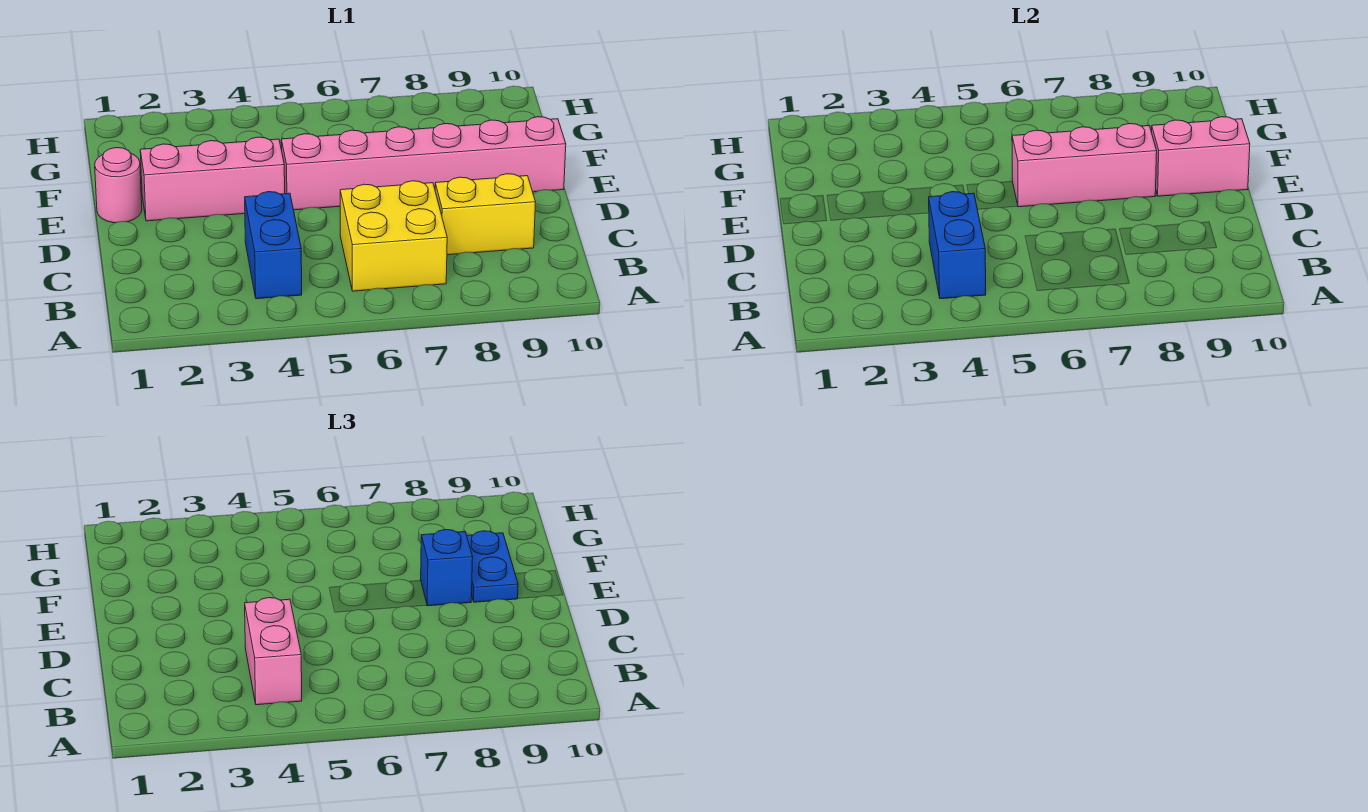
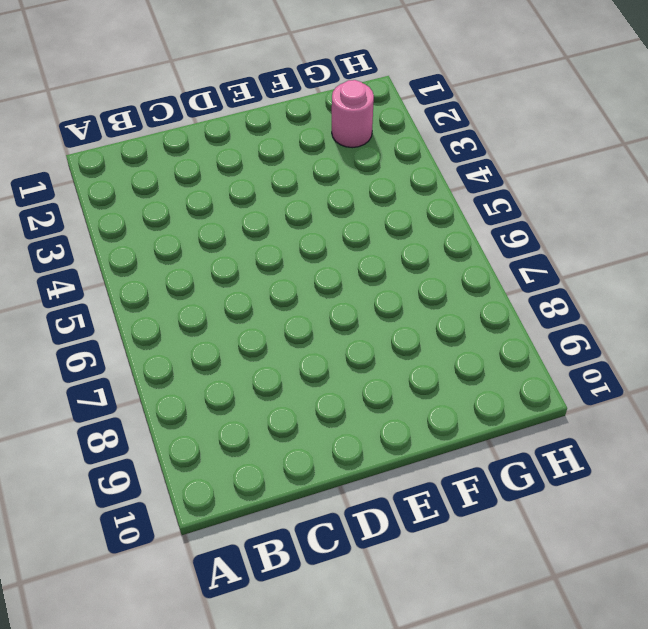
pink round brick G2 level 1 -> pink round brick E1 level 1
none -> blue brick B4:C4 level 1
none -> yellow brick B6:C7 level 1
none -> yellow brick C8:C9 level 1

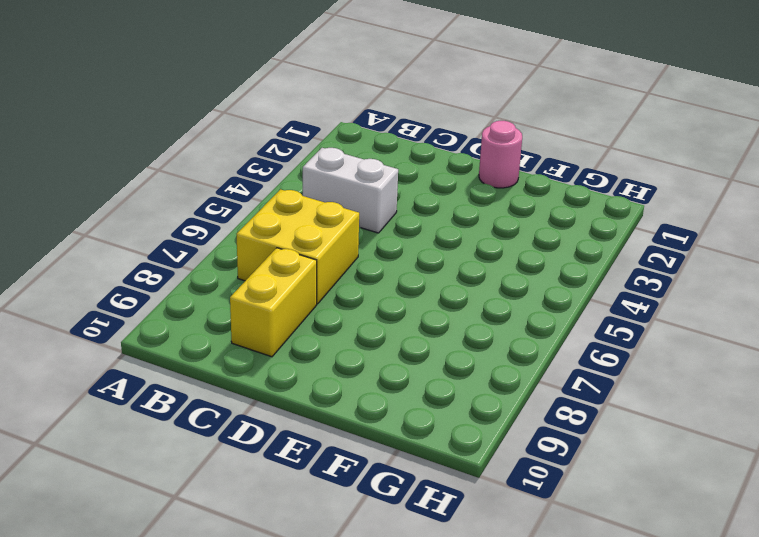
white brick B4:C4 level 1 -> blue brick B4:C4 level 1
none -> pink brick E2:E4 level 1
none -> pink brick E5:E10 level 1
none -> blue brick B4:C4 level 2

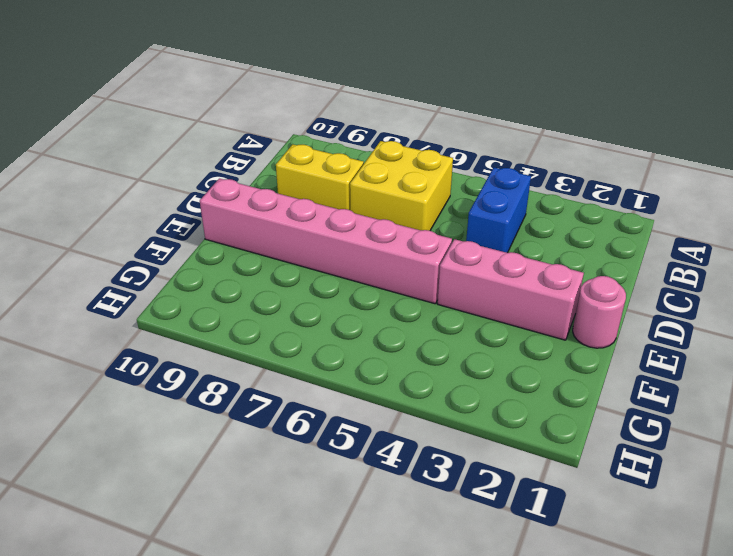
none -> blue brick B4:C4 level 2
none -> pink brick E6:E8 level 2
none -> pink brick E9:E10 level 2

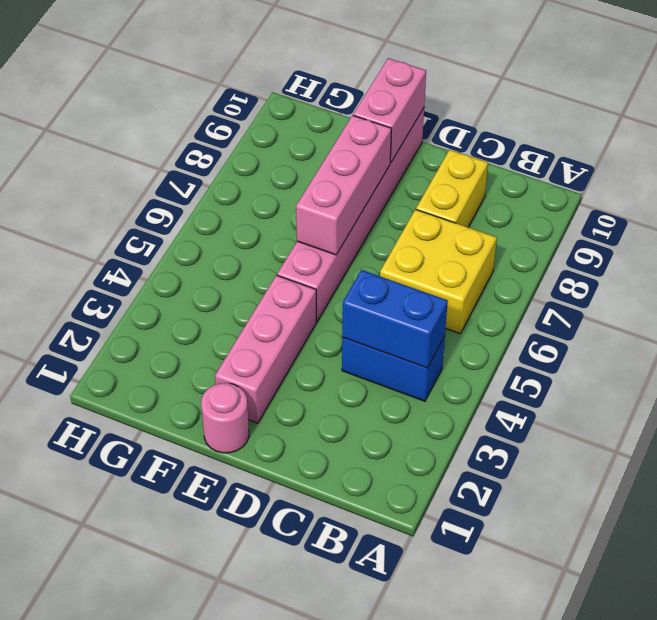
none -> pink brick B4:C4 level 3
none -> blue brick E8 level 3
none -> blue plate E9:F9 level 3

